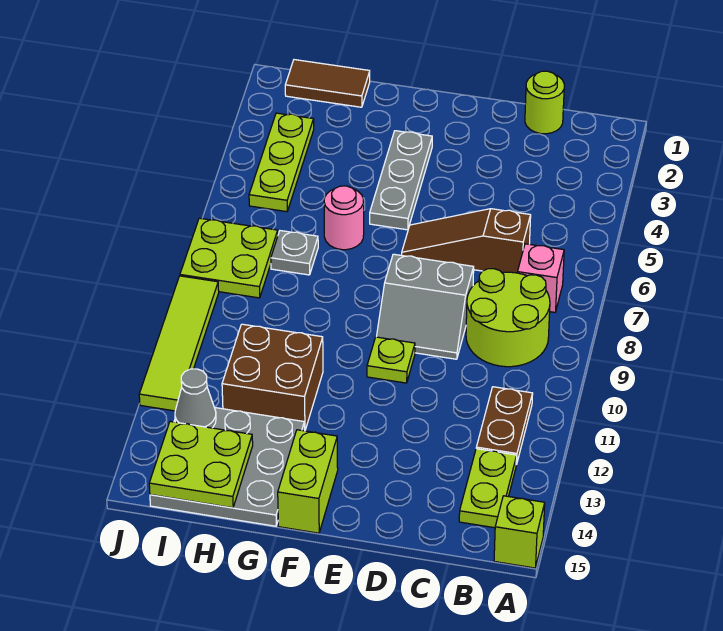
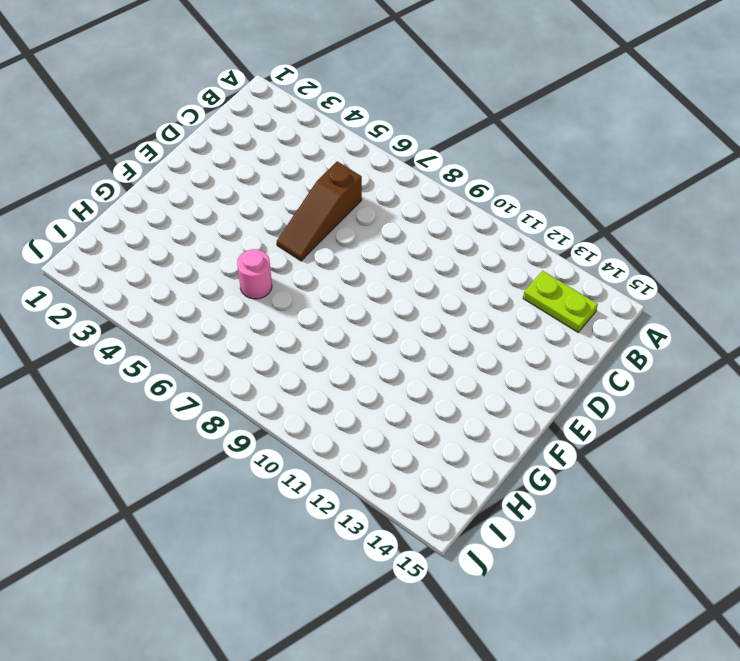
none -> lime brick A15 level 1
none -> pink brick B7 level 1
none -> lime round brick B8:C9 level 1

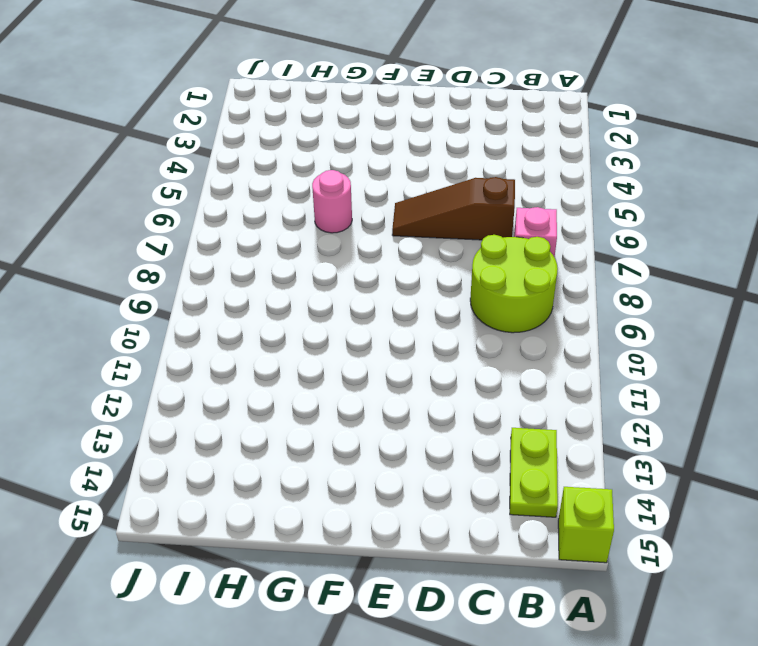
none -> brown plate B11:B12 level 1
none -> lime round brick C1 level 1
none -> grey slope D8:E9 level 1 top 8

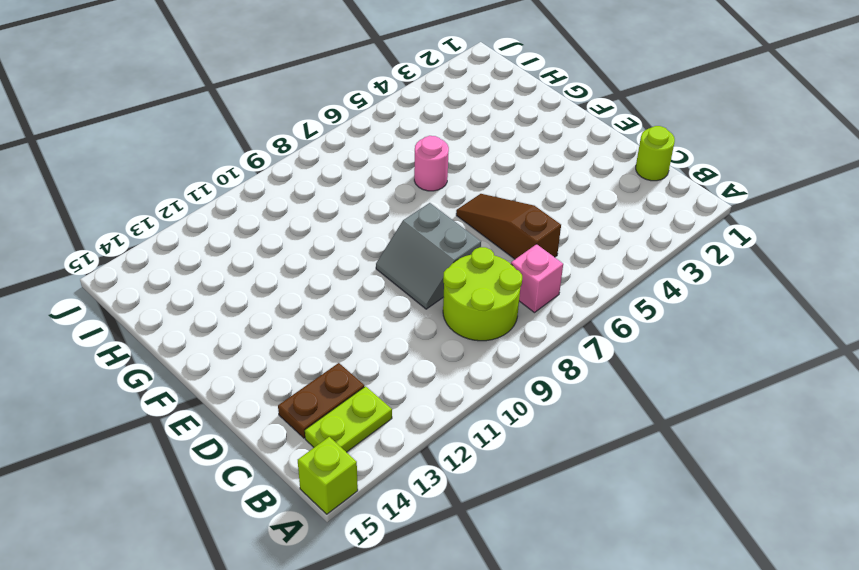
brown plate C13:C14 level 1 -> brown plate B11:B12 level 1
none -> lime plate E10 level 1
none -> grey plate F3:F5 level 1
none -> lime brick F14:F15 level 1

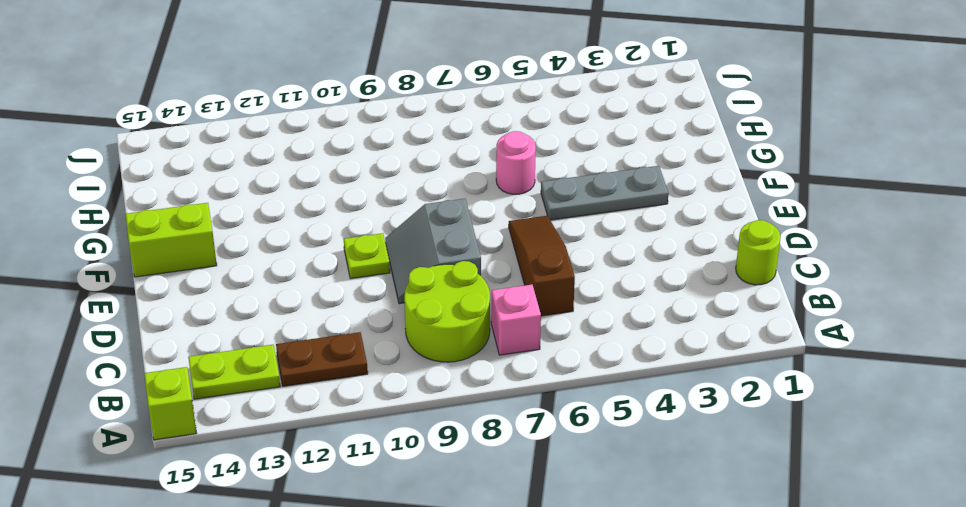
none -> brown brick G11:H12 level 1
none -> grey plate G13:I15 level 1
none -> brown tile H1:I1 level 1

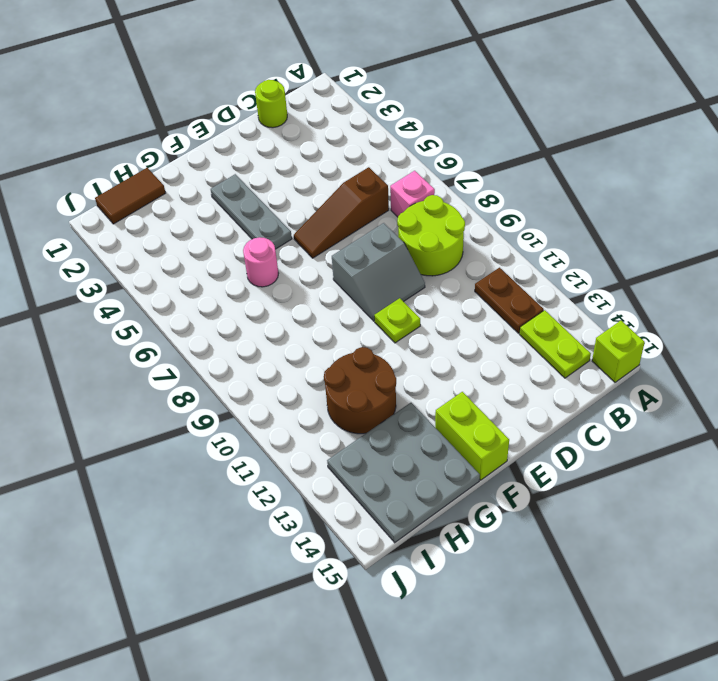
brown round brick G11:H12 level 1 -> brown brick G11:H12 level 1
none -> grey plate H7 level 1
none -> lime plate I3:I5 level 1
none -> lime plate I7:J8 level 1

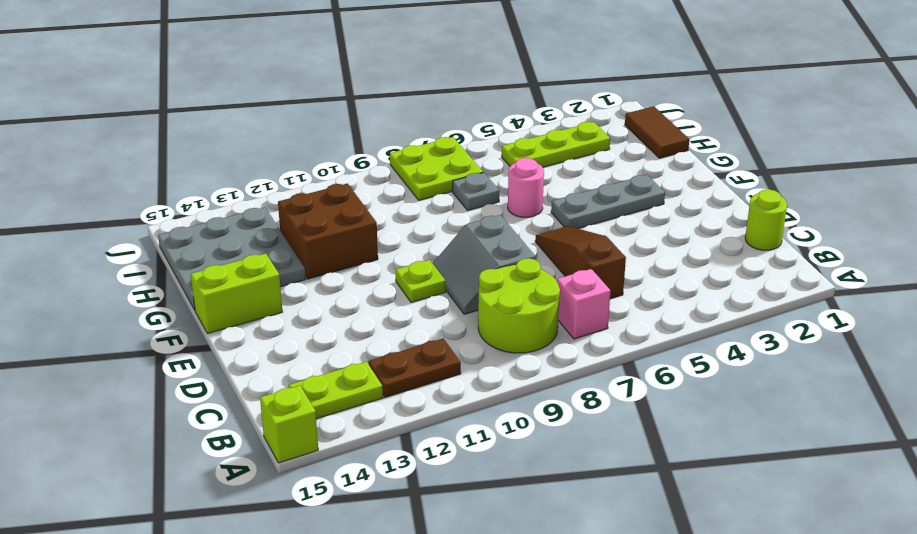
none -> lime tile J9:J12 level 1
none -> lime plate H14:I15 level 2
none -> grey cone I13 level 2

